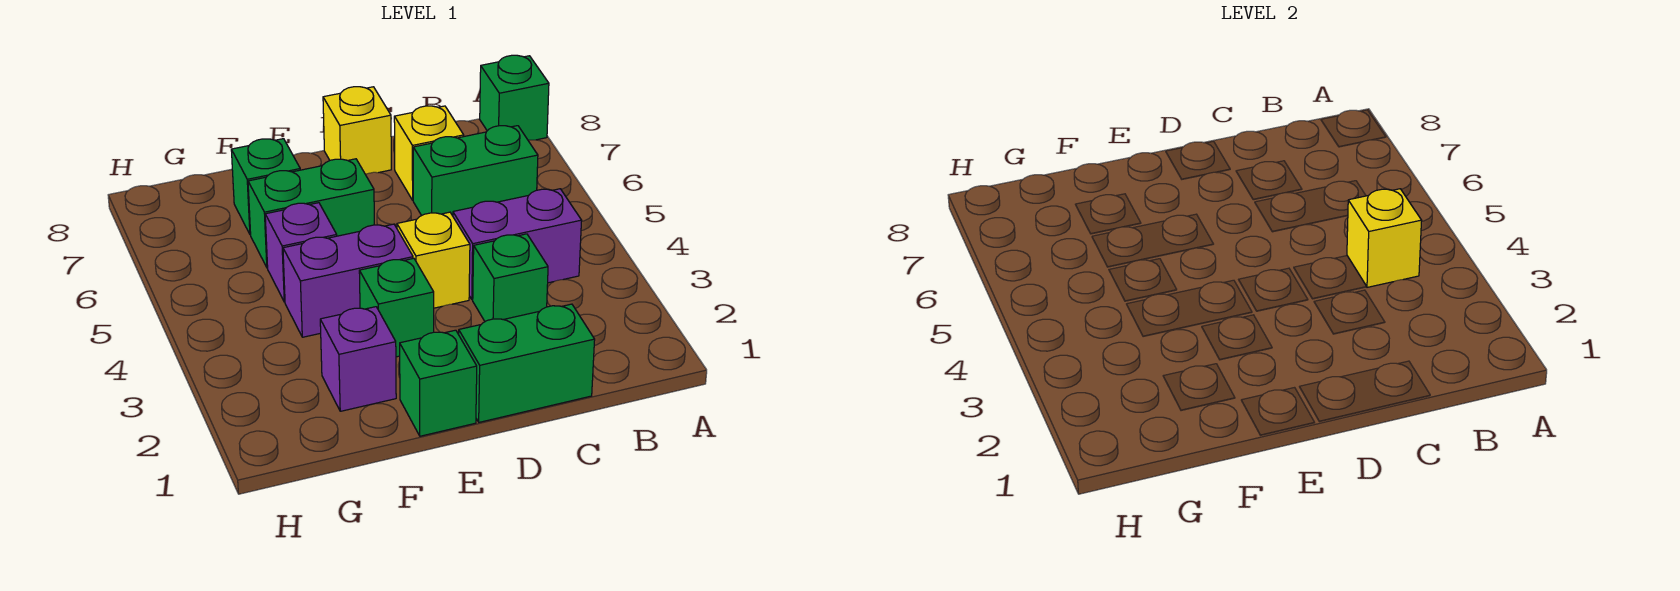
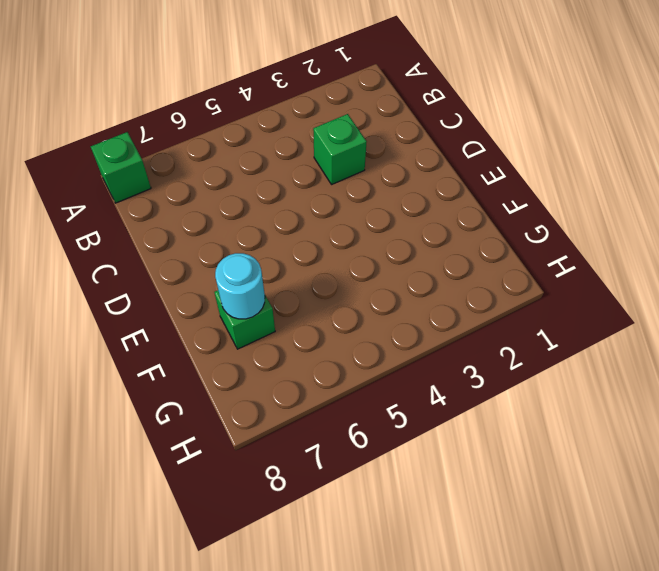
cyan round brick F7 level 2 -> none
none -> purple brick B4:C4 level 1
none -> green brick B6:C6 level 1
none -> green brick C1:D1 level 1

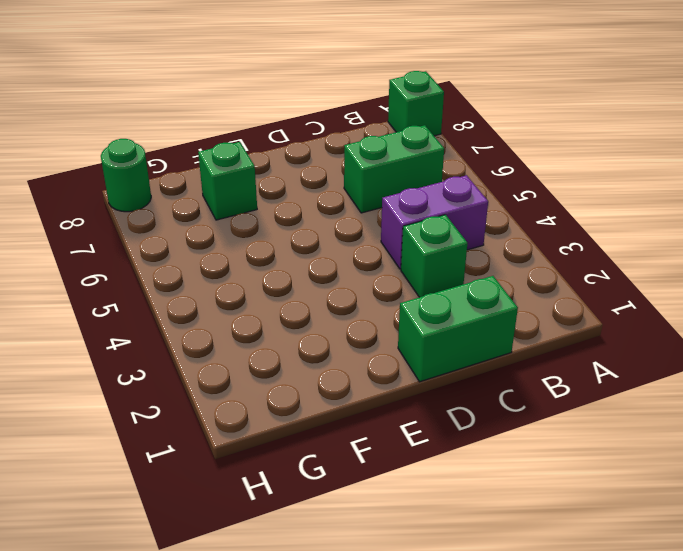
green round brick H8 level 1 -> none
none -> yellow brick C7 level 1
none -> yellow brick D4 level 1
none -> yellow brick D8 level 1

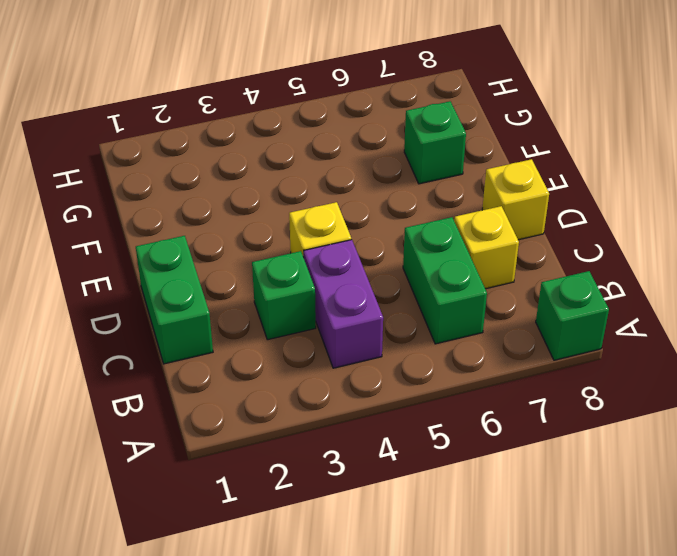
none -> green brick E1 level 1
none -> green brick E3 level 1
none -> purple brick E4:F4 level 1

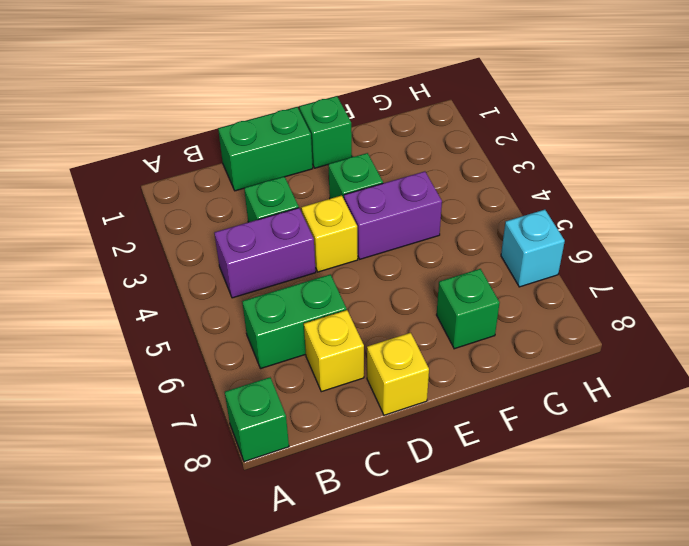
cyan brick H6 level 1 -> none
none -> green brick E6:F6 level 1
none -> purple brick F2 level 1
none -> purple brick F5 level 1

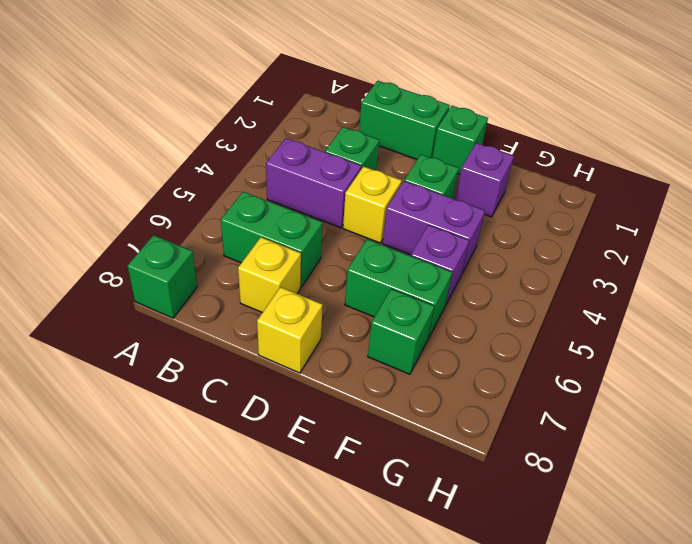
none -> yellow brick B4 level 2

